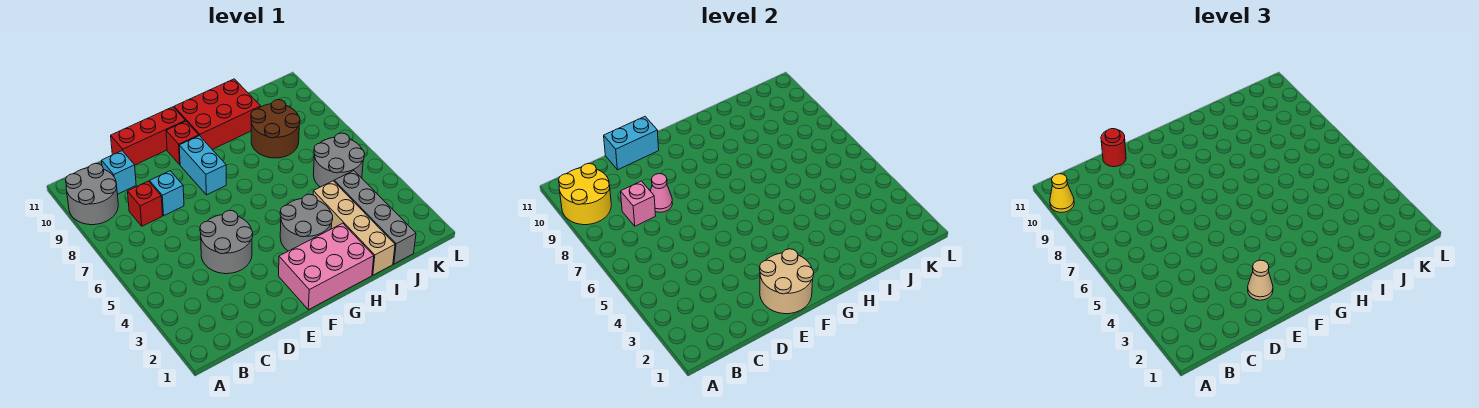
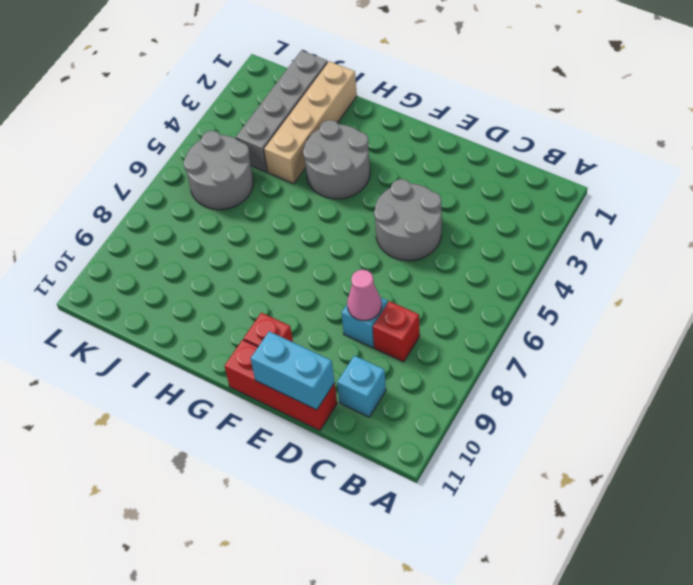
none -> grey round brick A9:B10 level 1
none -> pink brick F1:H2 level 1
none -> cyan brick F8:F9 level 1

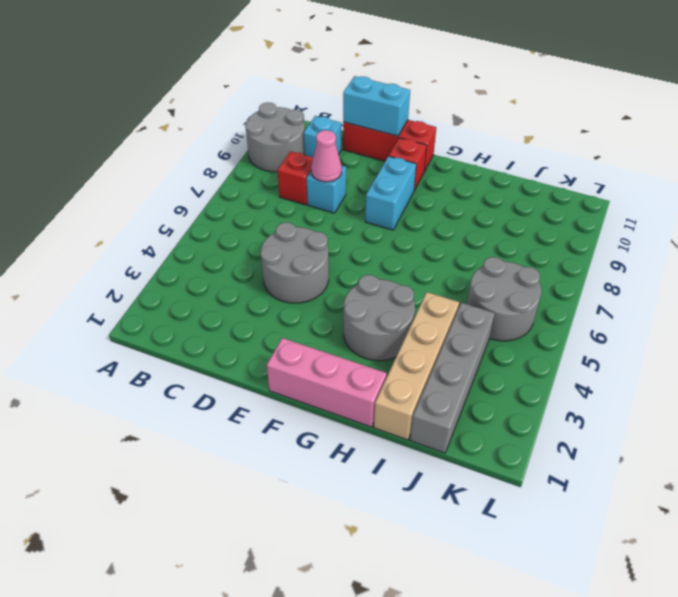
pink brick F1:H1 level 1 -> pink brick F1:H2 level 1
none -> red brick G10:I11 level 1
none -> brown round brick I8:J9 level 1
none -> yellow round brick A9:B10 level 2

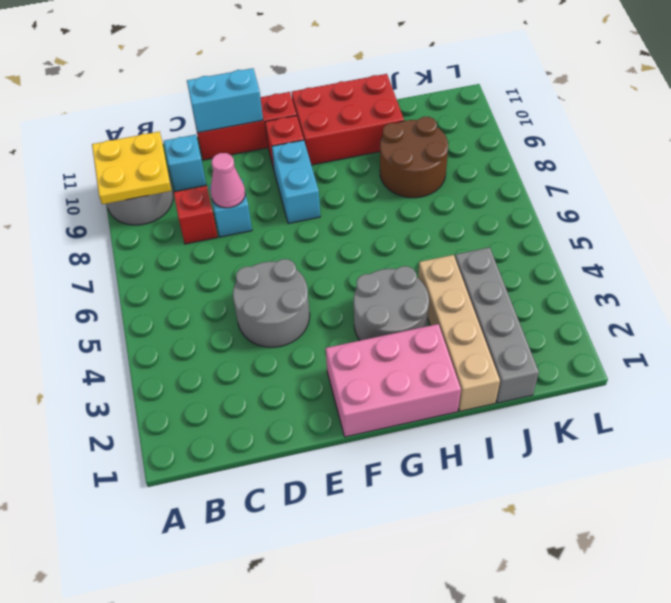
yellow plate A9:B10 level 2 -> yellow round brick A9:B10 level 2
none -> grey round brick J5:K6 level 1
none -> pink brick C8 level 2
none -> tan round brick E1:F2 level 2

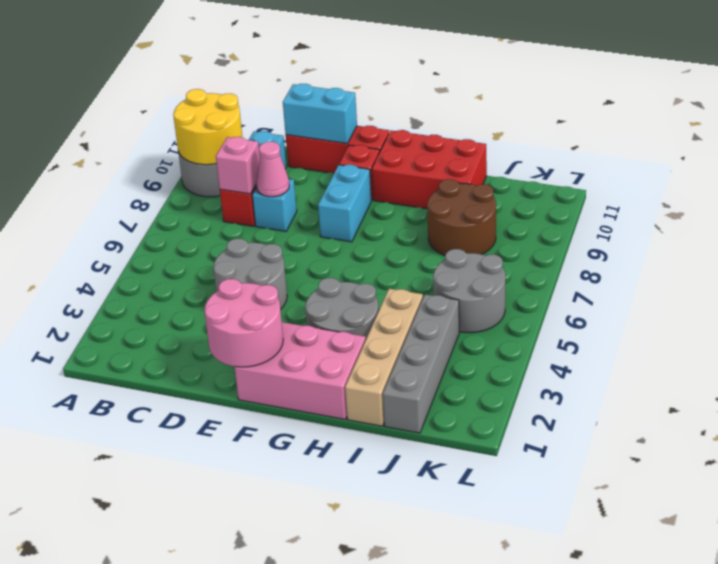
pink round brick E1:F2 level 2 -> tan round brick E1:F2 level 2
none -> yellow cone A10 level 3
none -> red round brick D11 level 3
none -> tan cone E2 level 3

